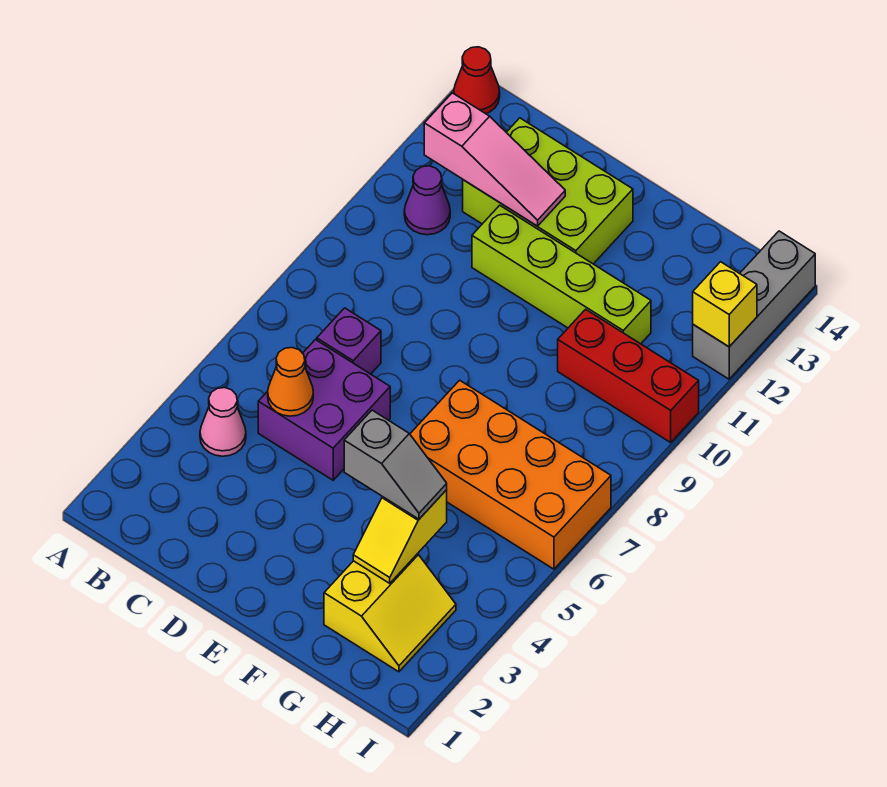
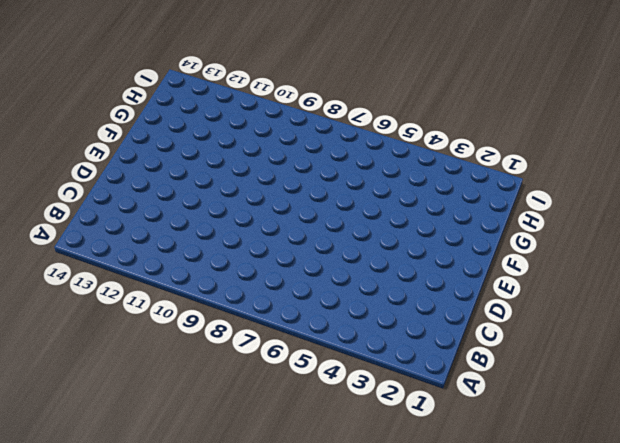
none -> red cone A14 level 1
none -> pink cone B4 level 1
none -> purple cone B11 level 1

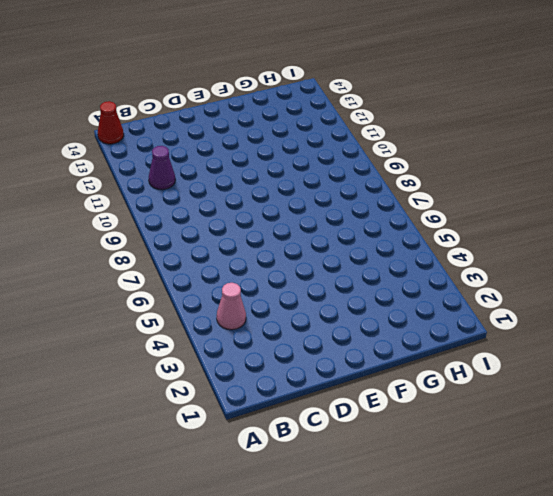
none -> purple brick C5:D6 level 1
none -> purple brick C7 level 1
none -> lime brick C12:E13 level 1

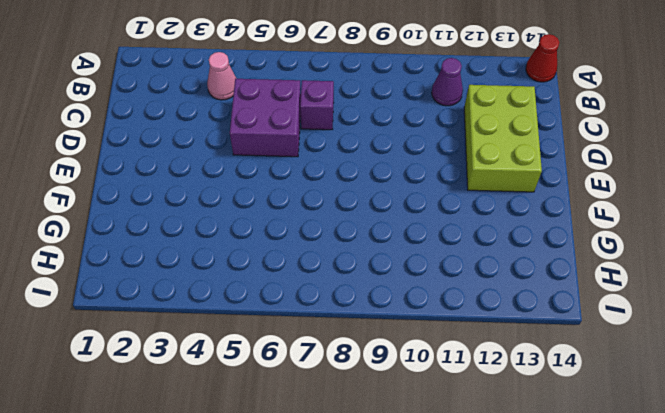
none -> lime brick D11:G11 level 1
none -> orange brick F6:I7 level 1
none -> yellow slope G2:H3 level 1 top G

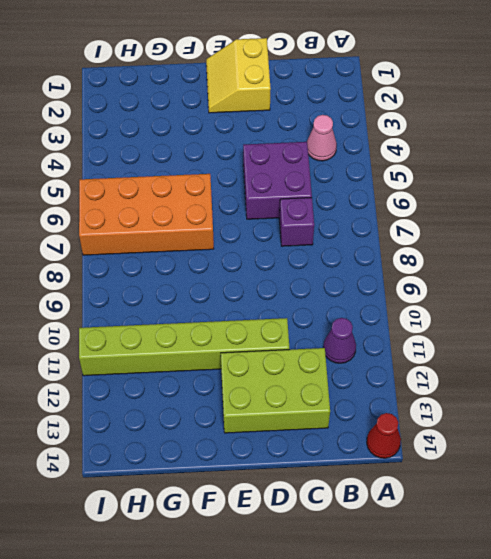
yellow slope D1:E2 level 1 top D -> yellow slope G2:H3 level 1 top G
lime brick D11:I11 level 1 -> lime brick D11:G11 level 1
none -> red brick G10:I10 level 1
none -> grey brick I12:I14 level 1
none -> pink slope B12:D12 level 2 top B

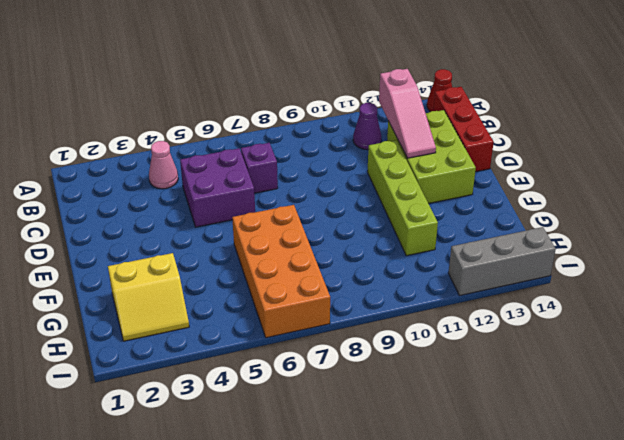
red brick B14:D14 level 1 -> red brick G10:I10 level 1
none -> orange cone C5 level 2
none -> yellow slope G3:G4 level 2 top 4
none -> yellow brick I12 level 2

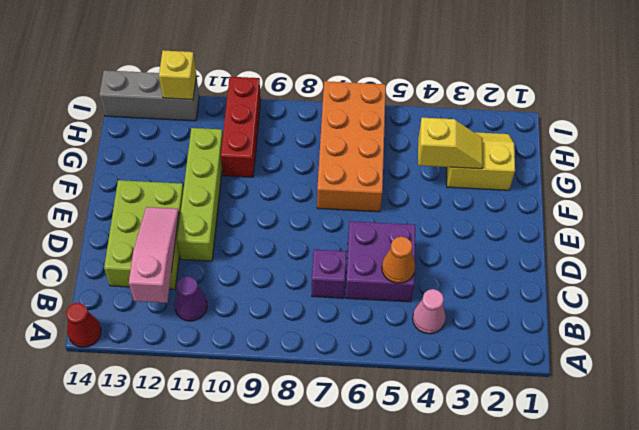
none -> grey slope F4:G4 level 3 top F

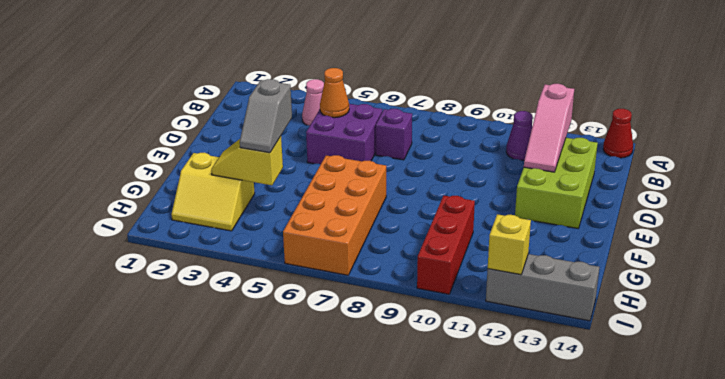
none -> lime brick D11:G11 level 1

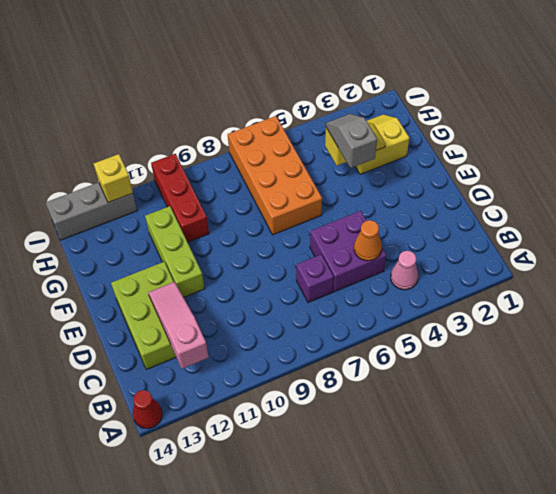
lime brick E11:G11 level 1 -> lime brick D11:G11 level 1
none -> purple cone B11 level 1

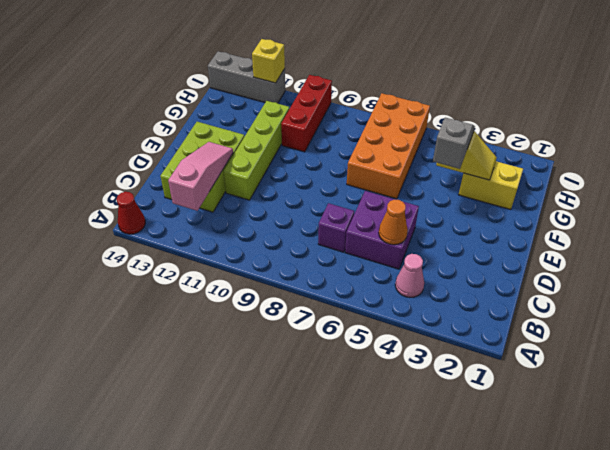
none -> purple cone B11 level 1

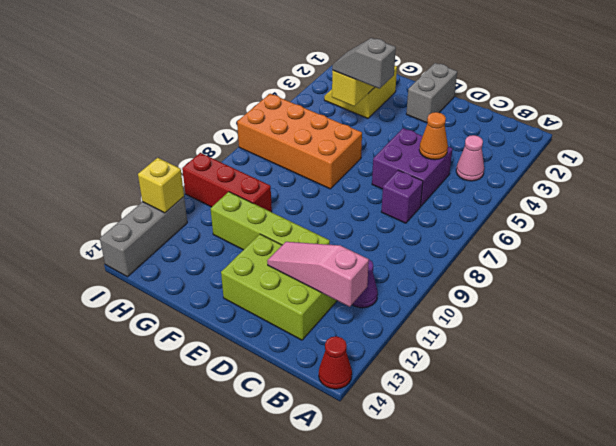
grey brick E1:E2 level 1 -> none

